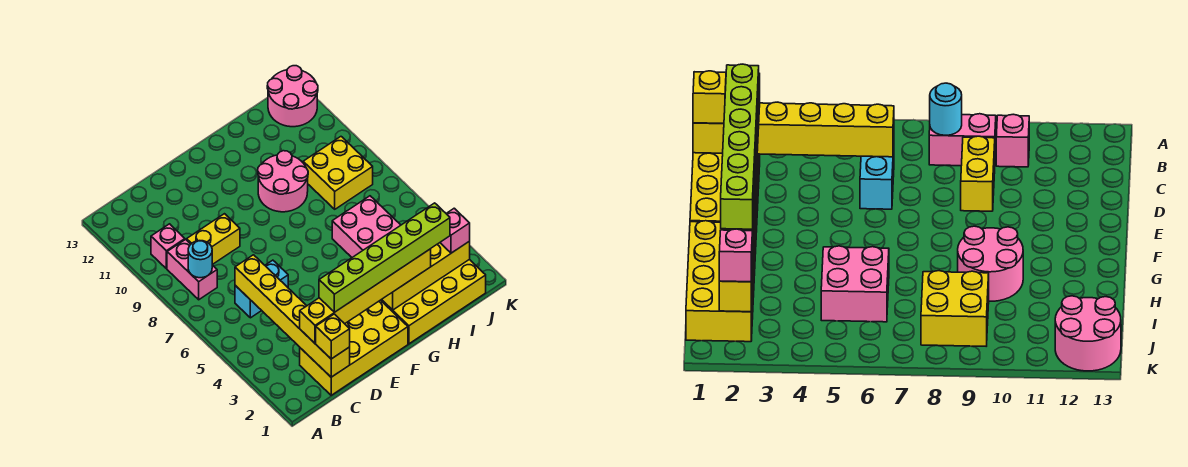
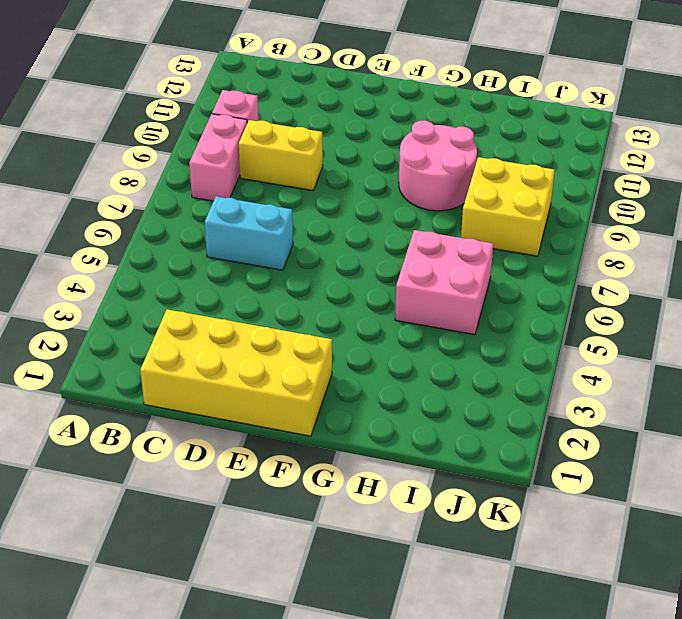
none -> yellow brick G1:J2 level 1
none -> pink round brick J12:K13 level 1
none -> cyan round brick B8 level 2

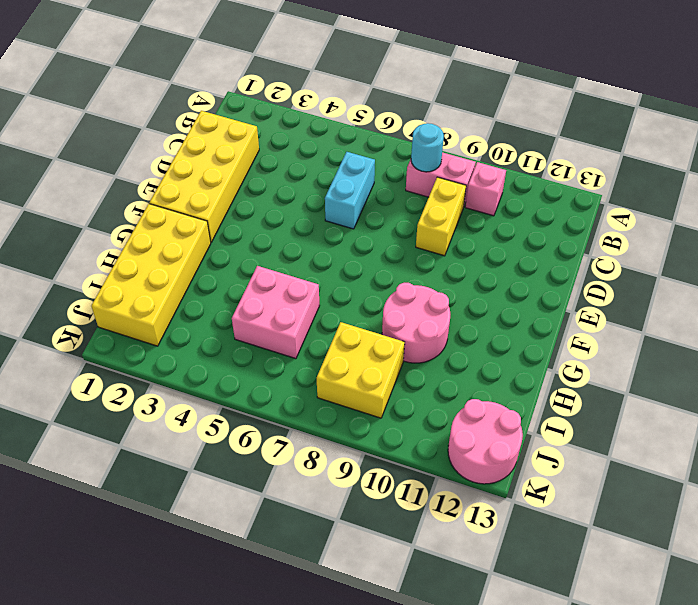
none -> yellow brick C1:C6 level 2
none -> yellow brick G2:J2 level 2
none -> yellow brick C1 level 3

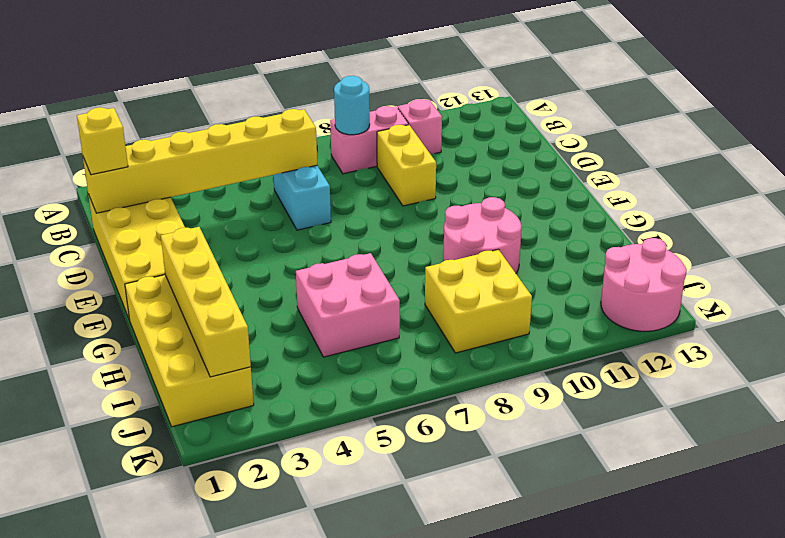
none -> yellow brick C2:H2 level 3
none -> pink brick J2 level 3
none -> lime brick D2:I2 level 4

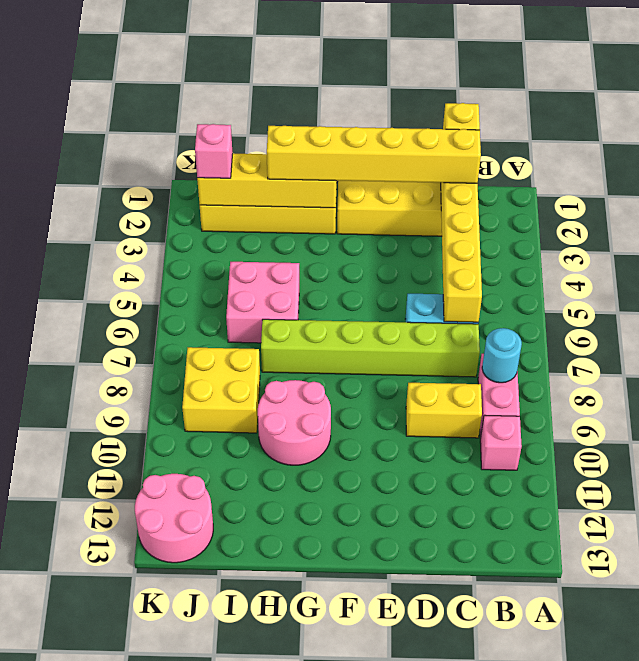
lime brick C7:H7 level 1 -> lime brick D2:I2 level 4

